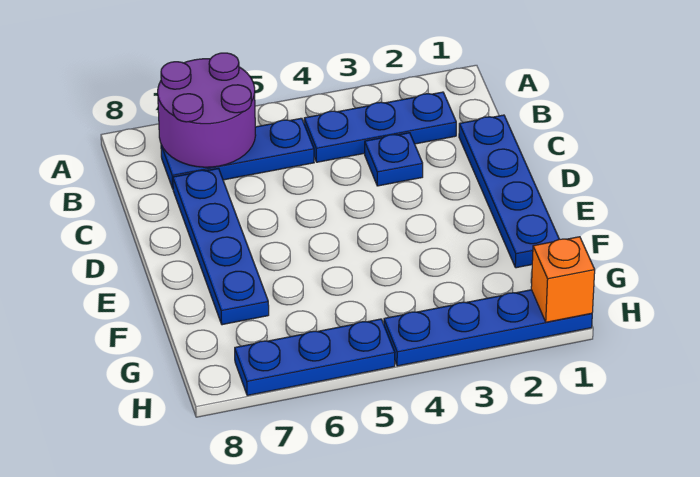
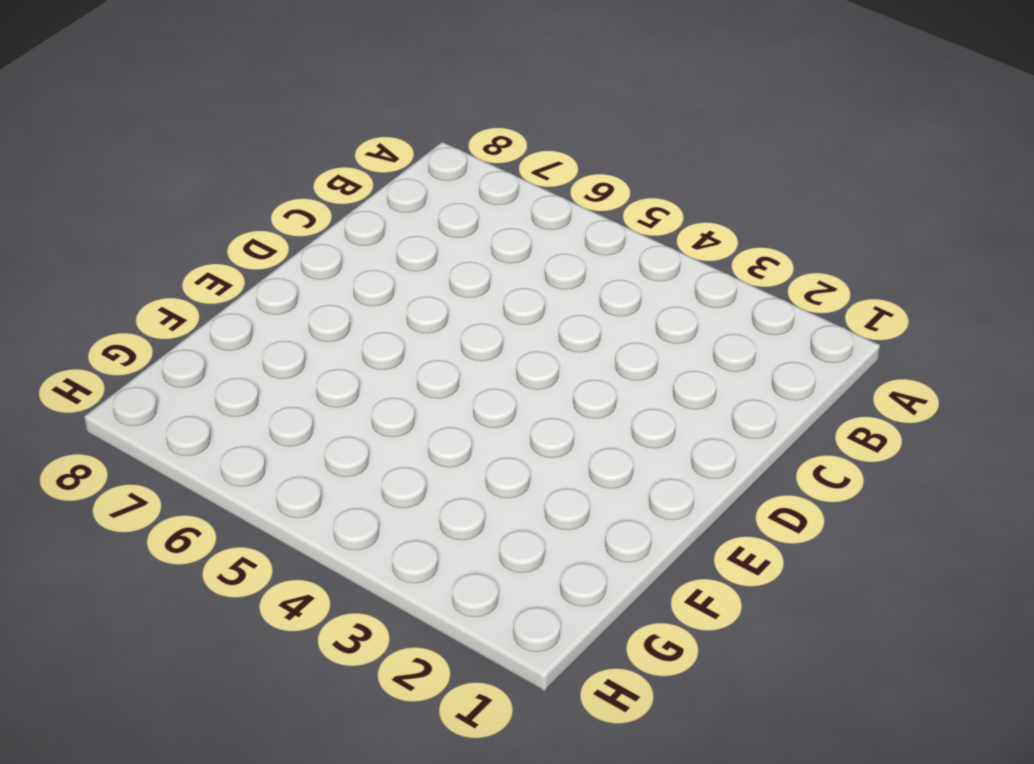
none -> blue plate B2:B4 level 1
none -> blue plate B5:B7 level 1

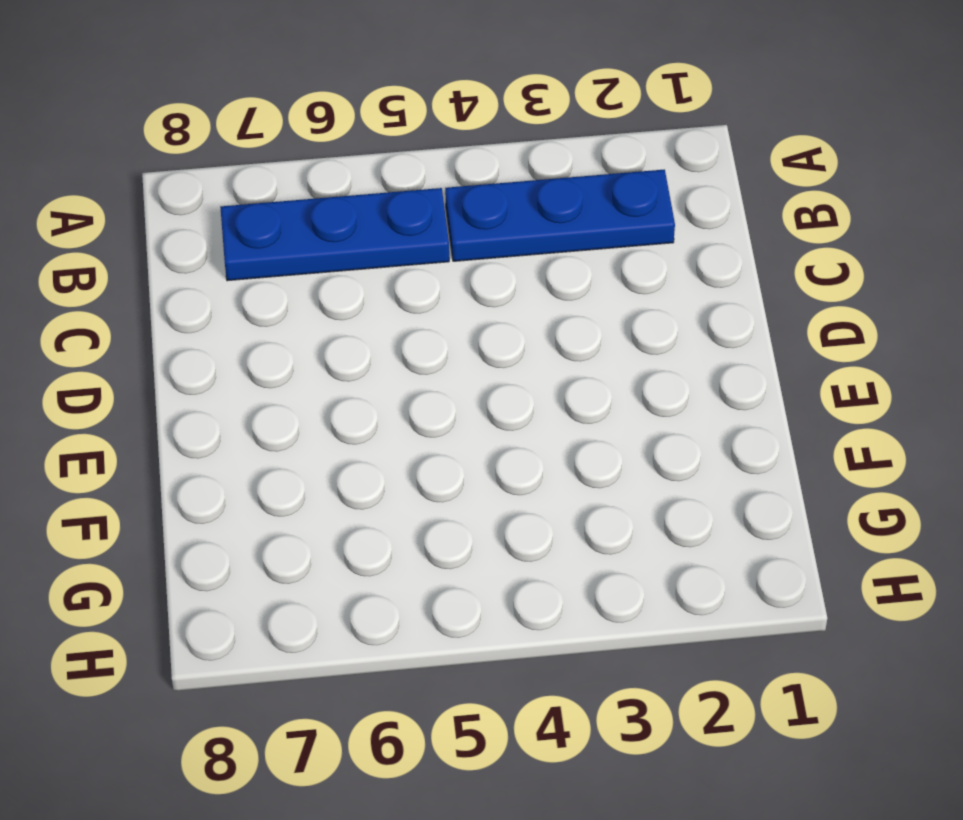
none -> blue plate C1:F1 level 1
none -> blue plate C3 level 1

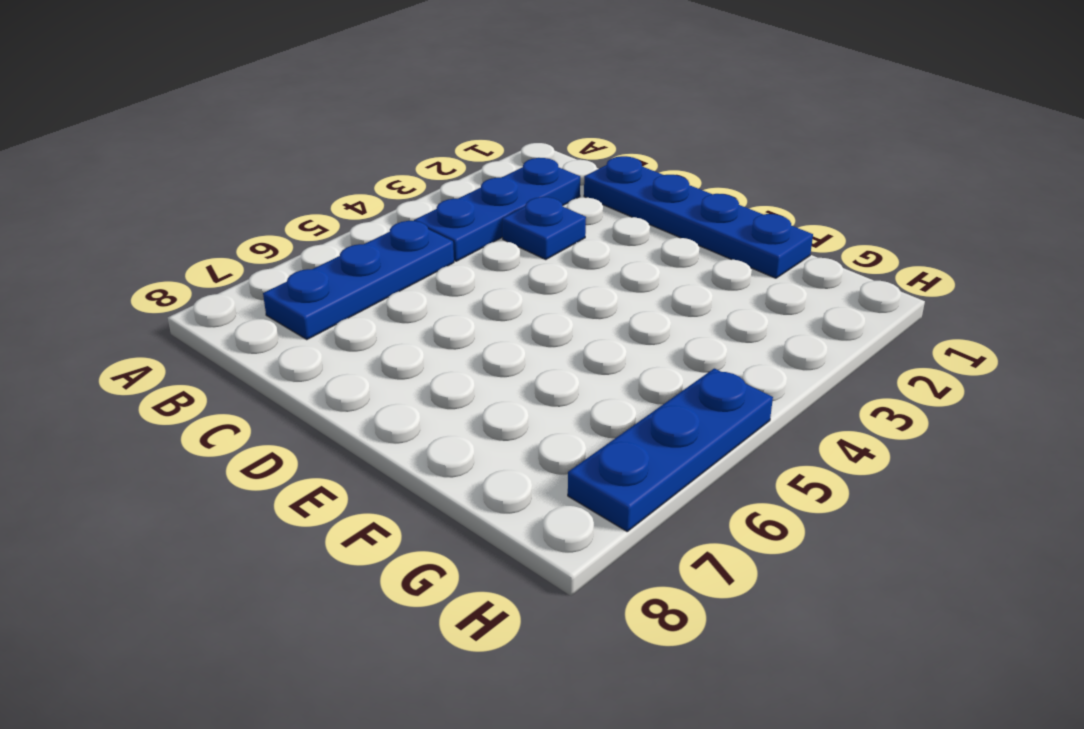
none -> blue plate C7:F7 level 1
none -> blue plate H1:H4 level 1

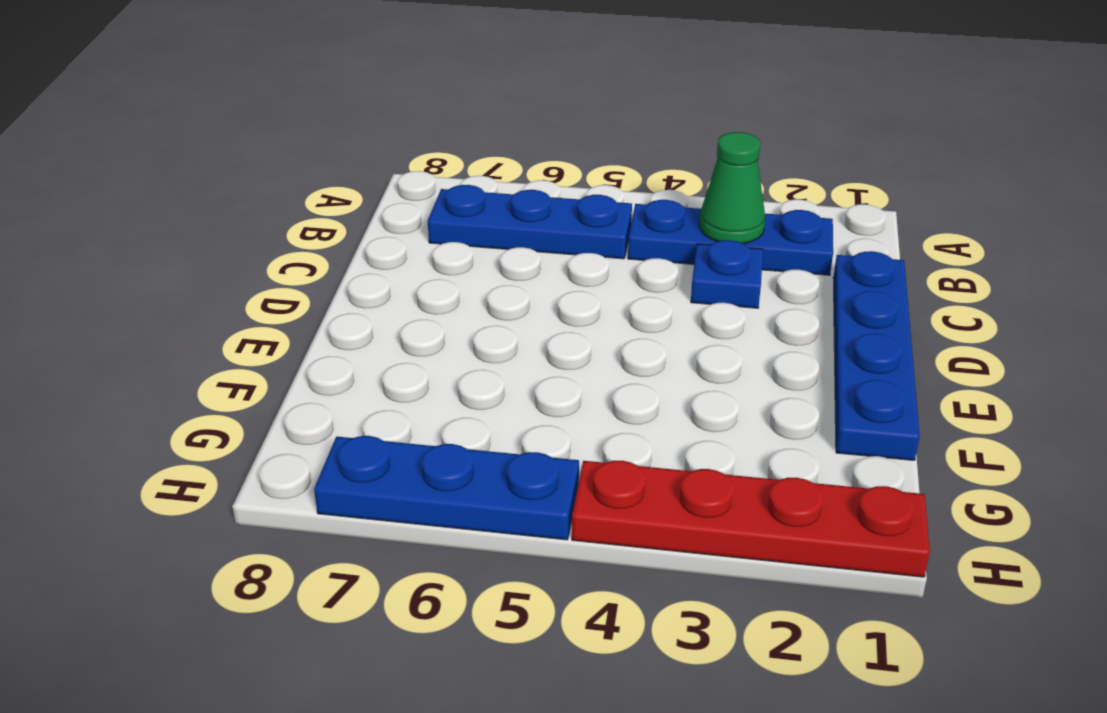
green cone B3 level 2 -> none
red plate H1:H4 level 1 -> blue plate H1:H4 level 1
none -> blue plate C7:F7 level 1
none -> purple round brick A6:B7 level 2

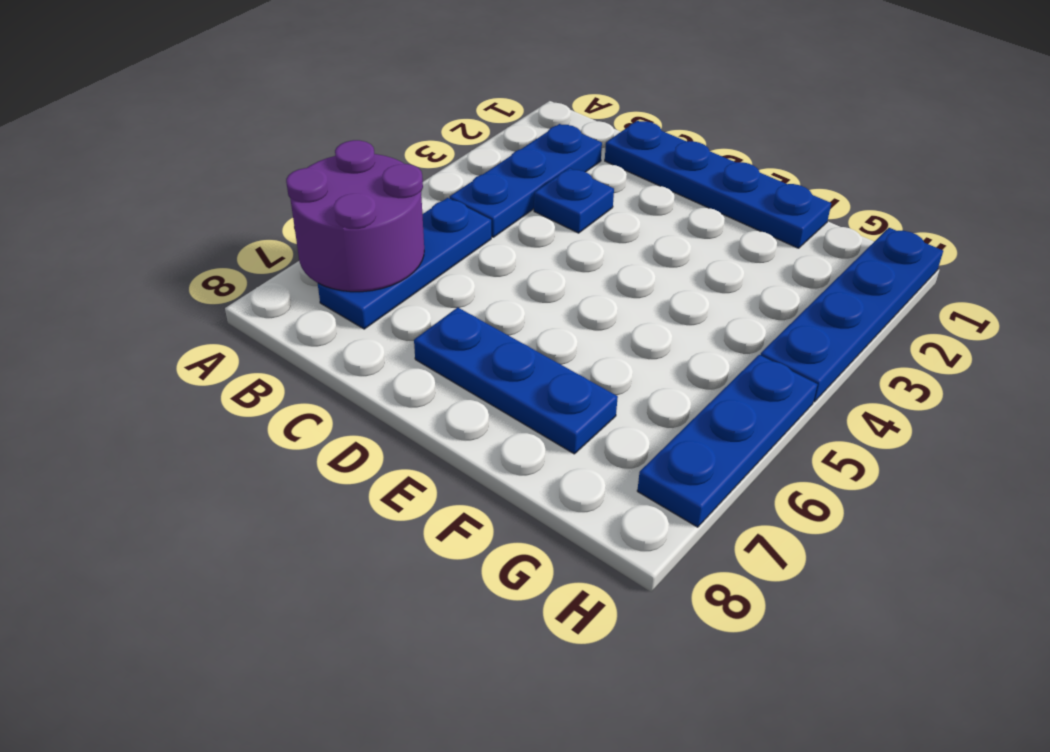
blue plate D7:F7 level 1 -> blue plate C7:F7 level 1
none -> orange brick H1 level 2

